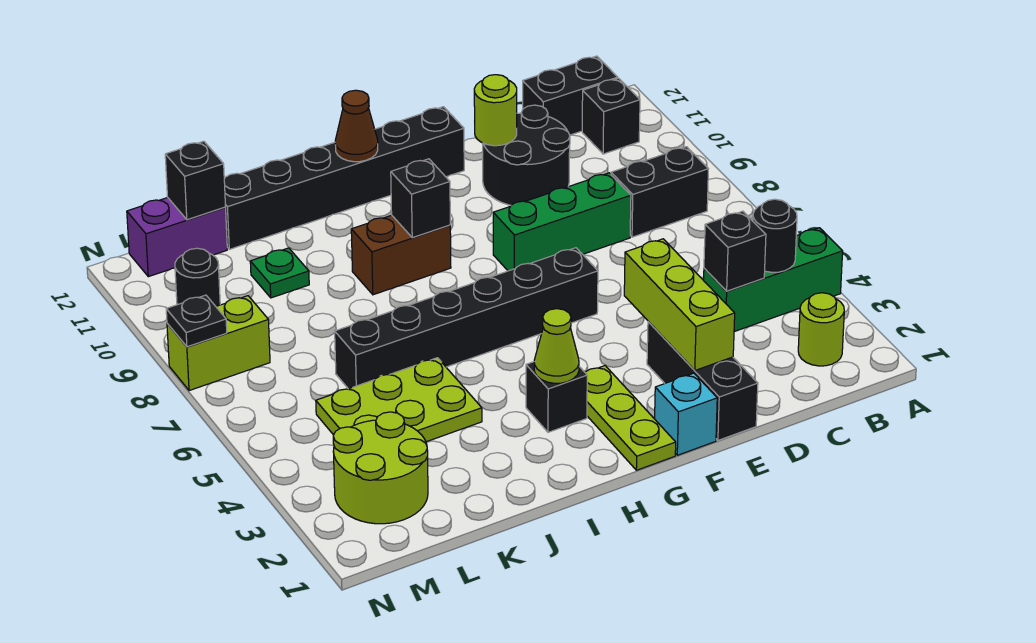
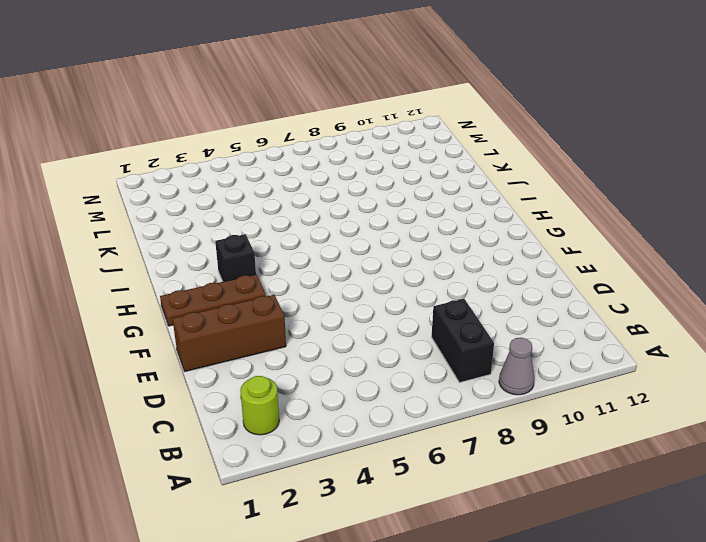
grey cone A9 level 1 -> none
brown brick E1:E3 level 1 -> black brick E1:E3 level 1
brown plate G1:G3 level 1 -> lime plate G1:G3 level 1
none -> green brick A4:C4 level 1
none -> black brick B11 level 1
none -> black brick B12:C12 level 1

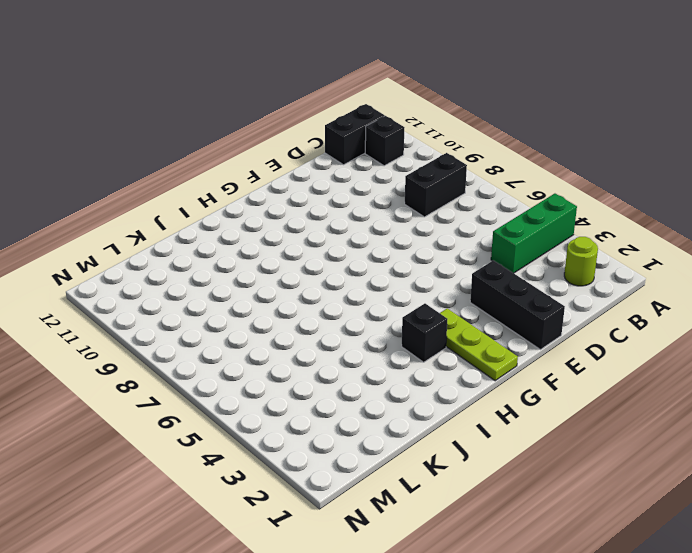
none -> green brick D8:F8 level 1
none -> black round brick D10:E11 level 1
none -> cyan brick F1 level 1

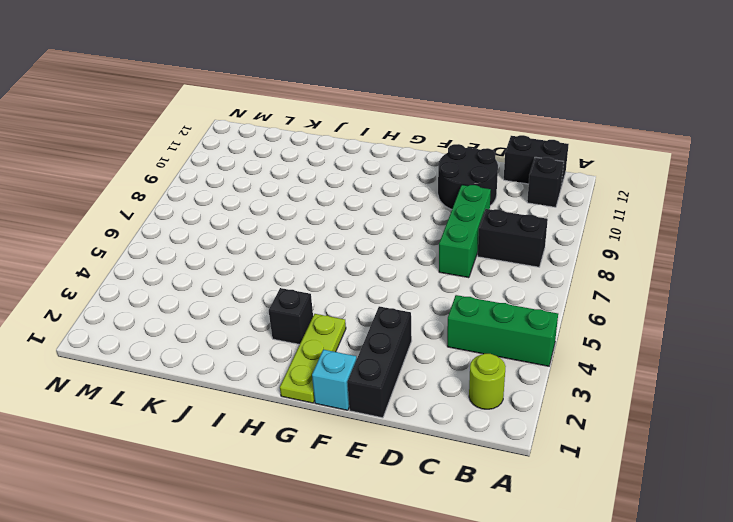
green brick D7:D9 level 1 -> green brick D8:F8 level 1
none -> black brick F6:K6 level 1
none -> black brick F12:K12 level 1
none -> brown brick H9:I9 level 1

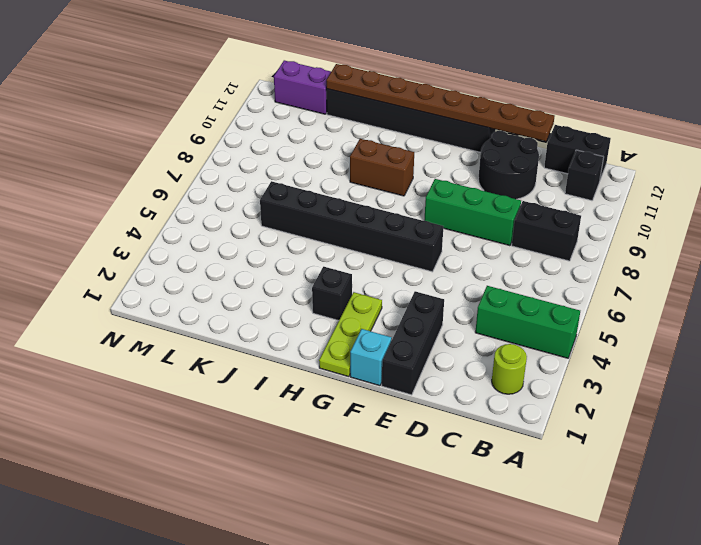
brown plate D12:K12 level 2 -> brown cone H12 level 2
none -> lime plate J4:L5 level 1
none -> green plate K10 level 1
none -> lime round brick L2:M3 level 1

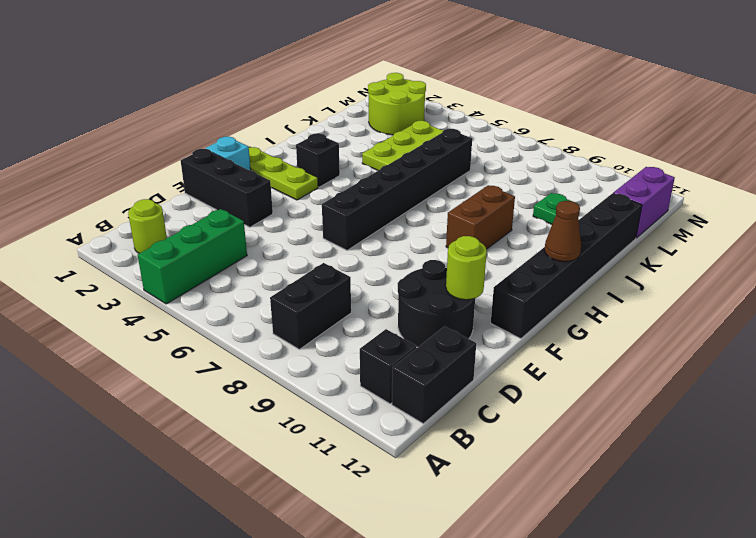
none -> green brick D8:F8 level 1
none -> lime brick M8:N8 level 1
none -> black round brick M10 level 1

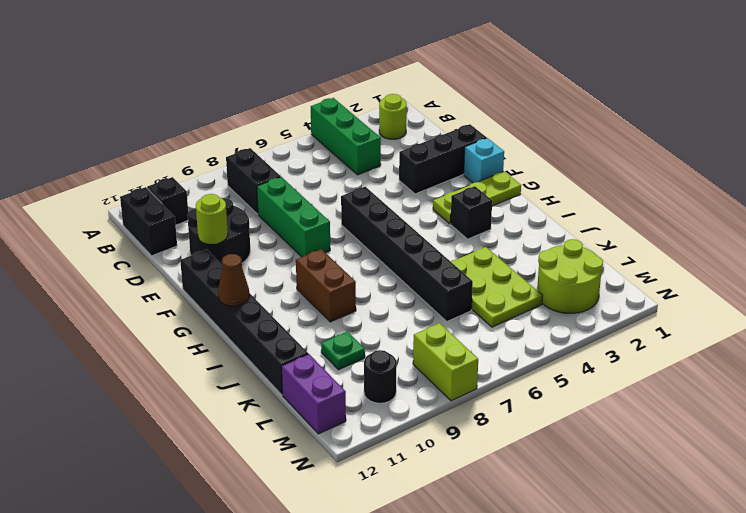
none -> black round brick B4 level 2
none -> black brick C4 level 2
none -> lime brick E2:E4 level 2

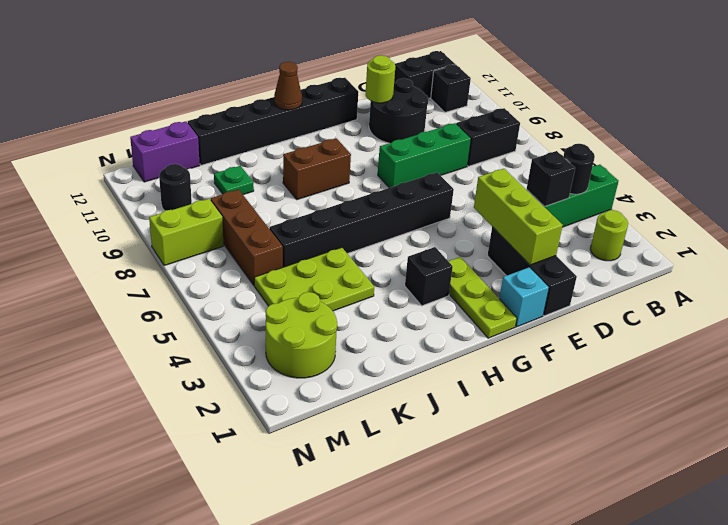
brown brick L6:L8 level 1 -> none
none -> lime cone H3 level 2
none -> black brick H9 level 2
none -> black brick L12 level 2

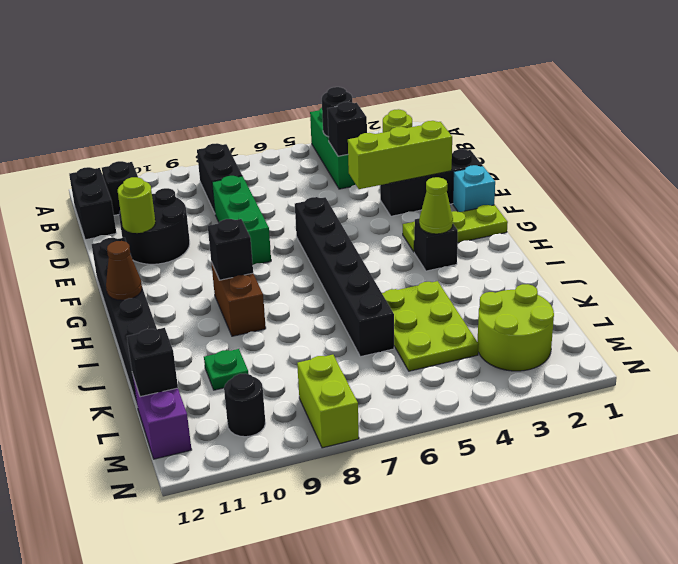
none -> black plate N8 level 2

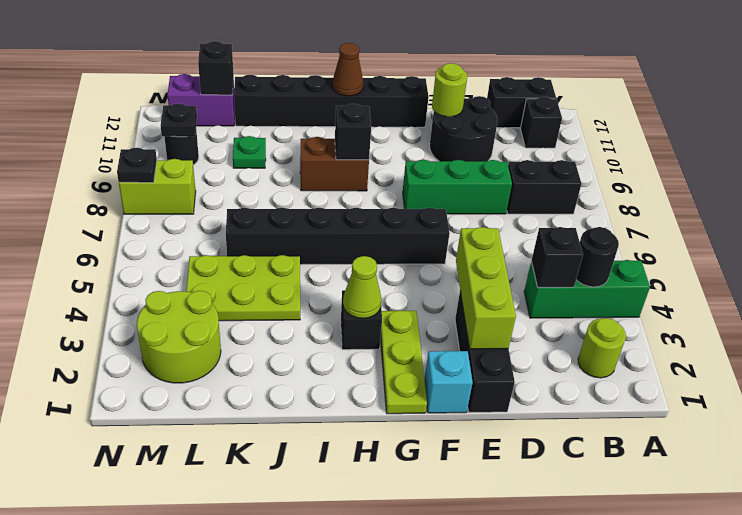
black plate M10 level 2 -> none

